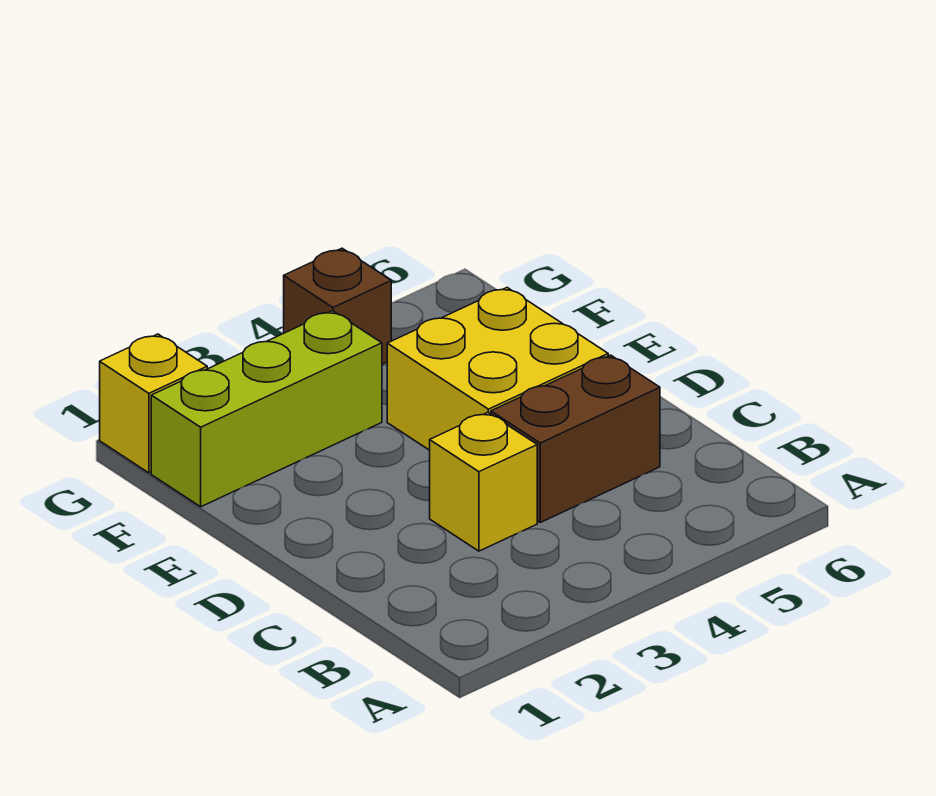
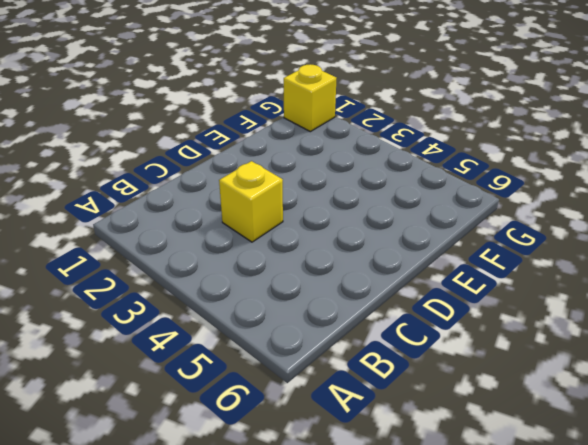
none -> brown brick C4:C5 level 1
none -> yellow brick D4:E5 level 1

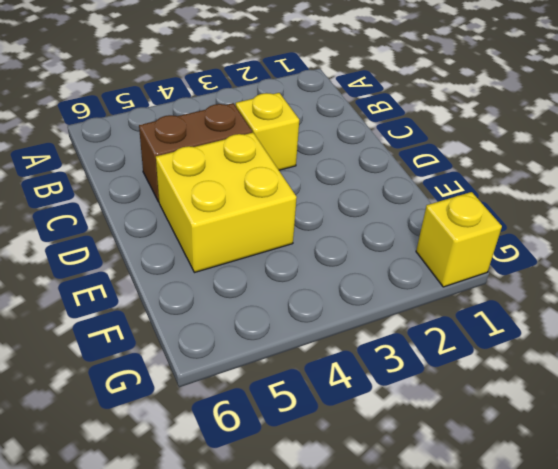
none -> lime brick F1:F3 level 1
none -> brown brick G4 level 1

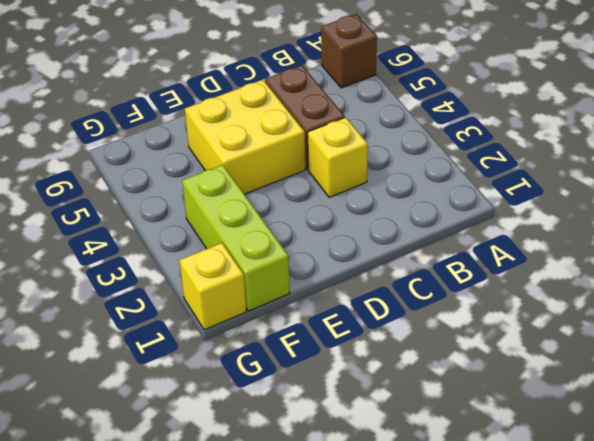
brown brick A6 level 1 -> brown brick G4 level 1

